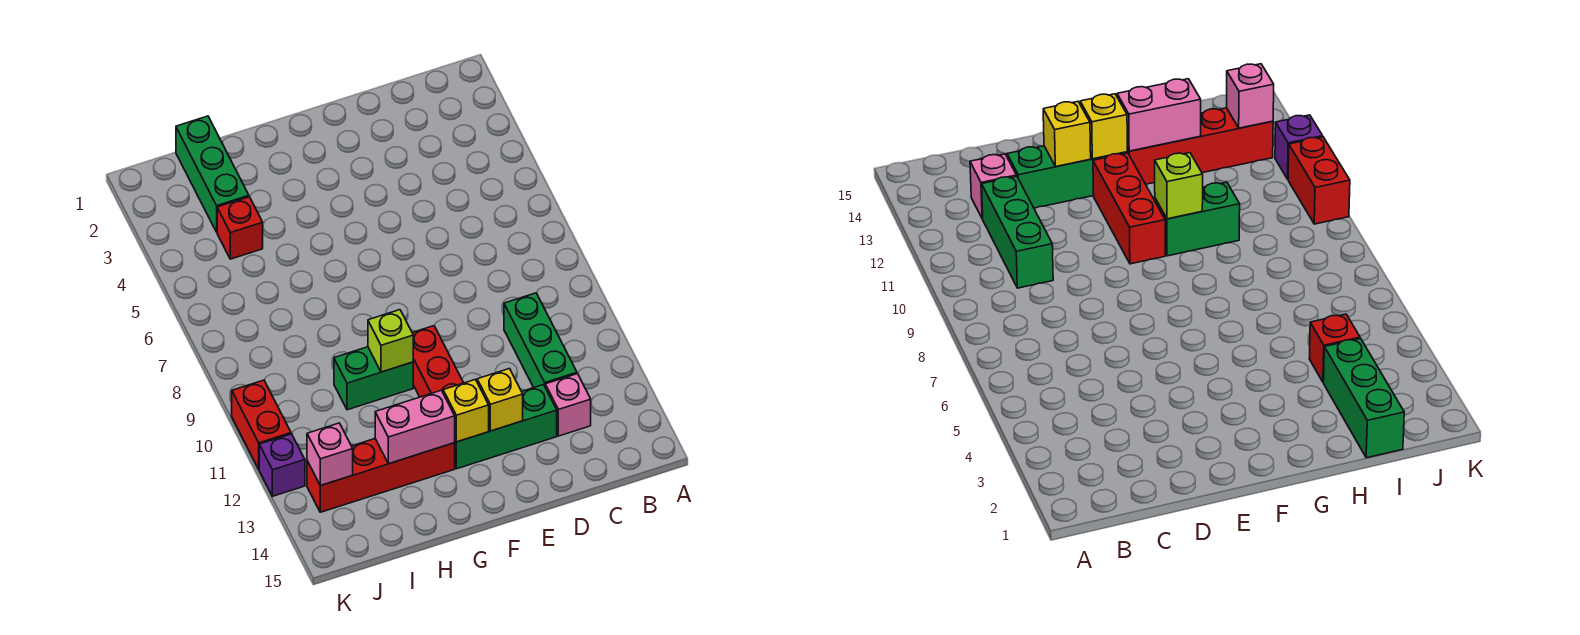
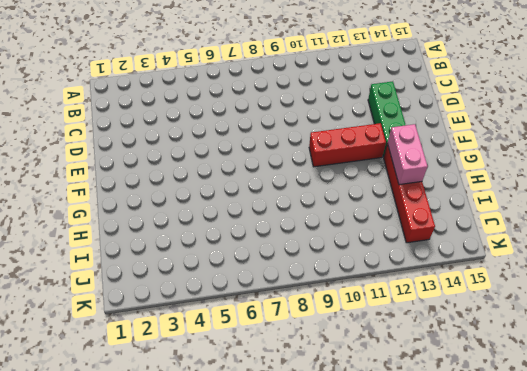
none -> green brick C10:C12 level 1
none -> pink brick C13 level 1
none -> green brick G10:H10 level 1

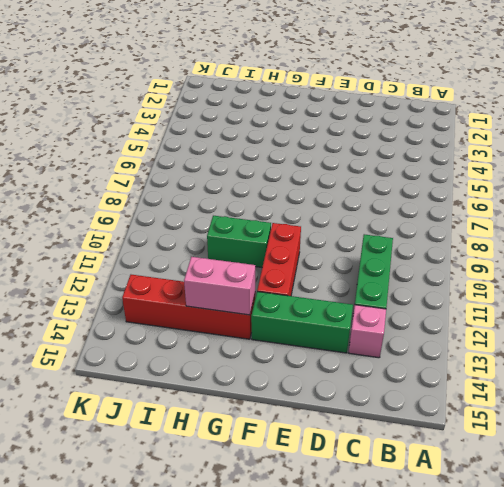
none -> green brick I1:I3 level 1
none -> red brick I4 level 1
none -> red brick K10:K11 level 1

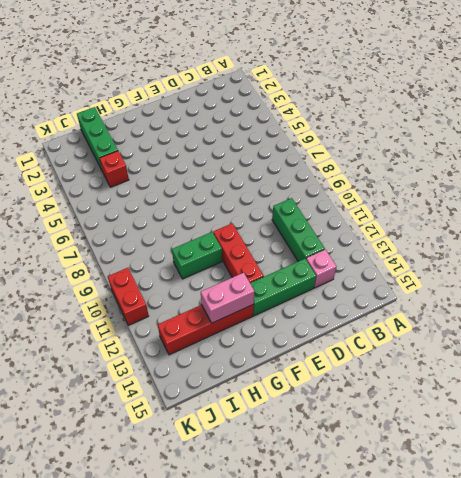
none -> purple brick K12 level 1
none -> yellow brick E13 level 2
none -> yellow brick F13 level 2

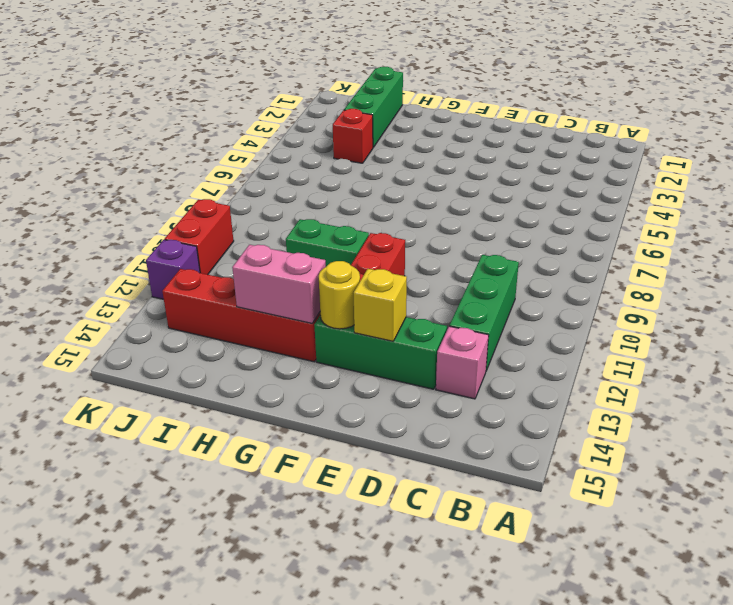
yellow round brick F13 level 2 -> yellow brick F13 level 2
none -> lime brick G10 level 2
none -> pink brick J13 level 2

